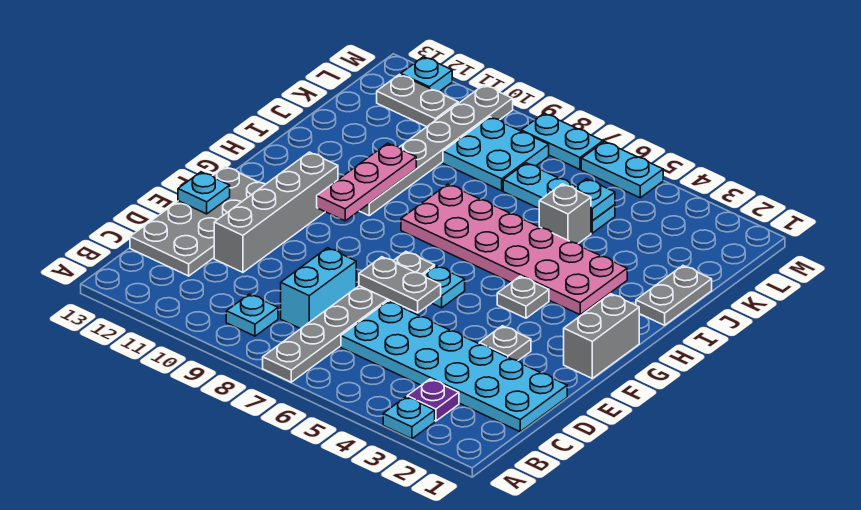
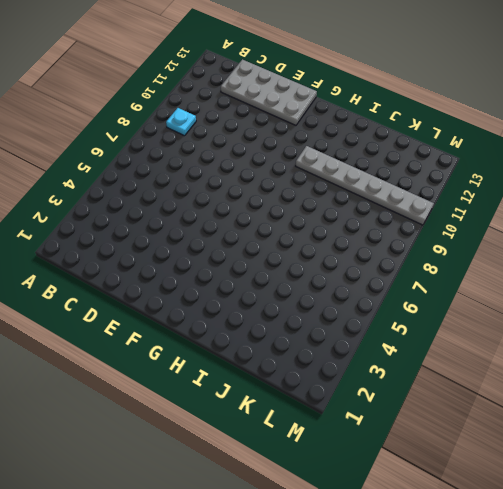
none -> cyan plate A3 level 1
none -> grey plate A7:F7 level 1
none -> purple plate B3 level 1

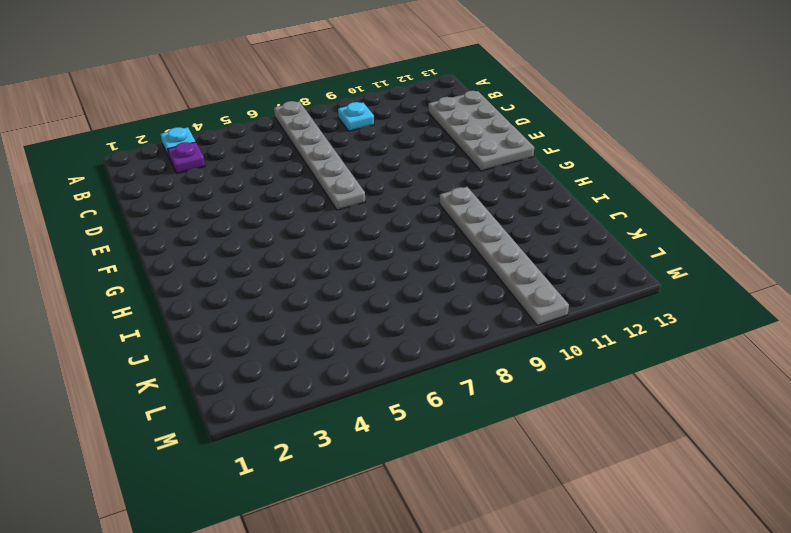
none -> cyan plate C1:D6 level 1
none -> cyan brick C8:D8 level 1
none -> grey brick D11:G11 level 1

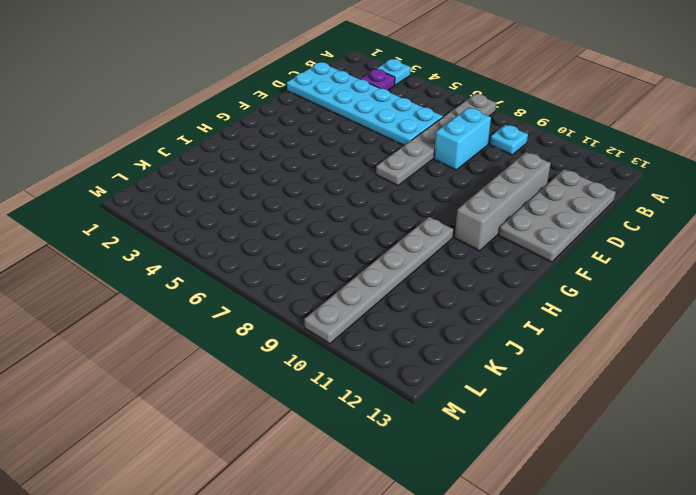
none -> grey plate E3 level 1
none -> grey brick F1:G1 level 1
none -> cyan plate F6 level 1

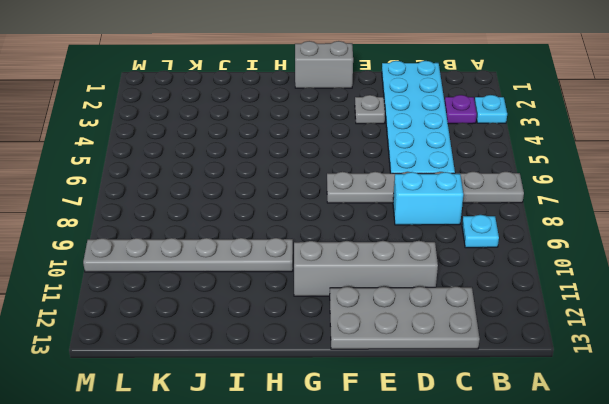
none -> cyan plate F6 level 1
none -> grey plate G4 level 1
none -> pink plate H3:I8 level 1

